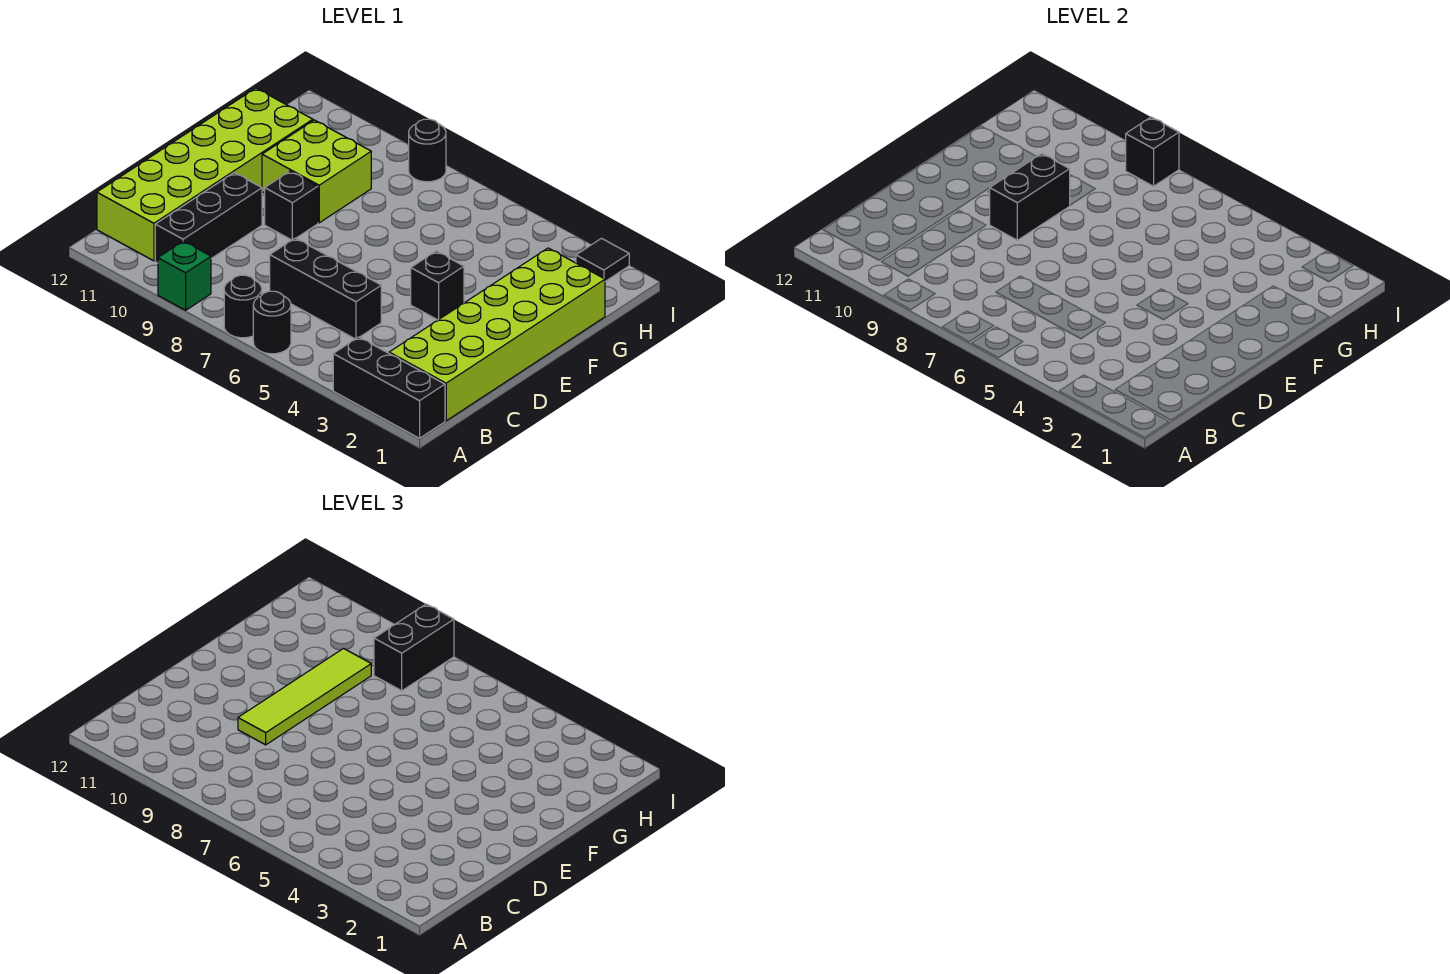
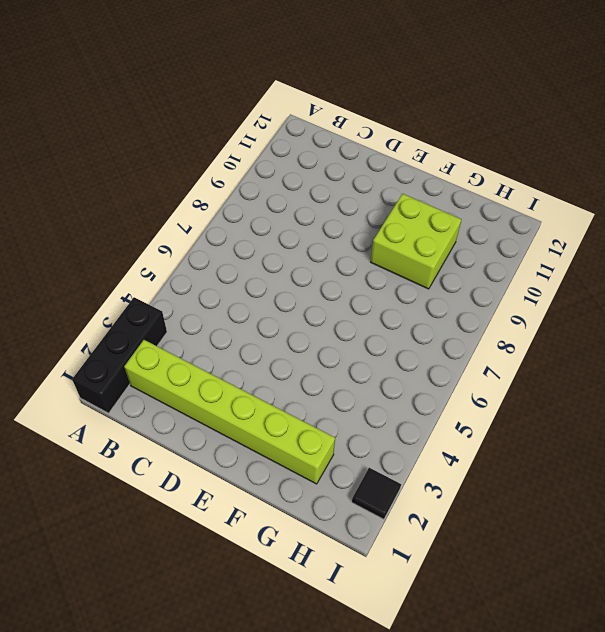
lime brick B2:G2 level 1 -> lime brick B1:G2 level 1
none -> black round brick A6 level 1
none -> black round brick A7 level 1
none -> green brick A9 level 1

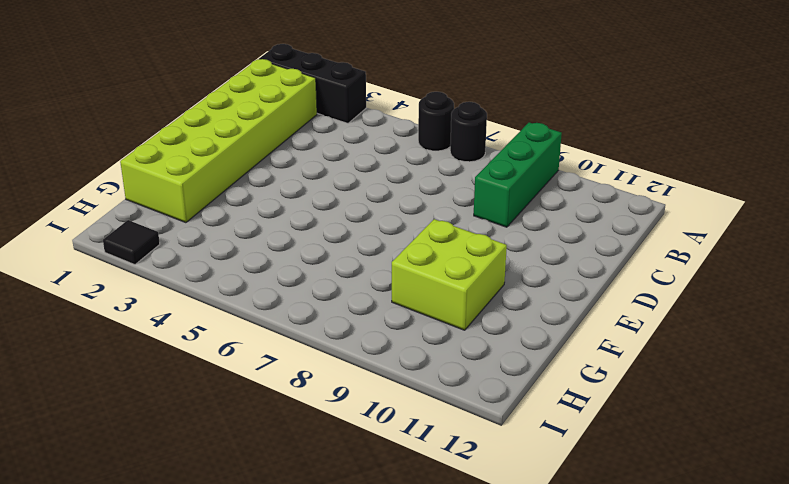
green brick A9:C9 level 1 -> green brick A9 level 1
none -> black brick B10:D10 level 1
none -> lime brick B11:G12 level 1
none -> black brick C5:C7 level 1

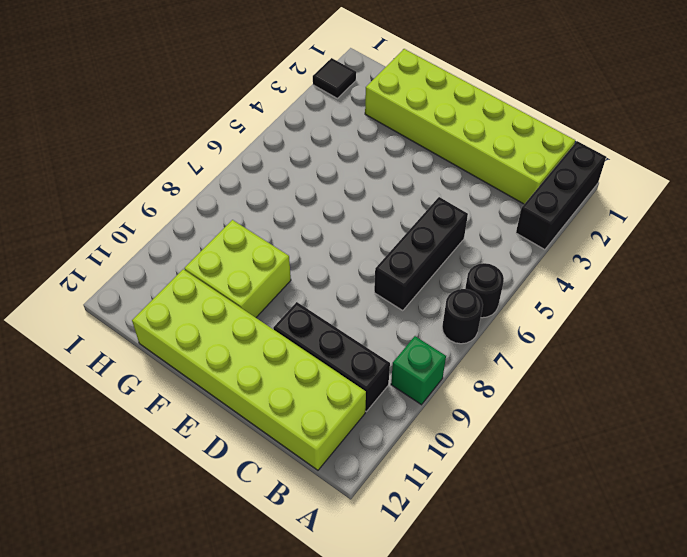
none -> black brick E4 level 1
none -> black brick E9 level 1
none -> black round brick I8 level 1

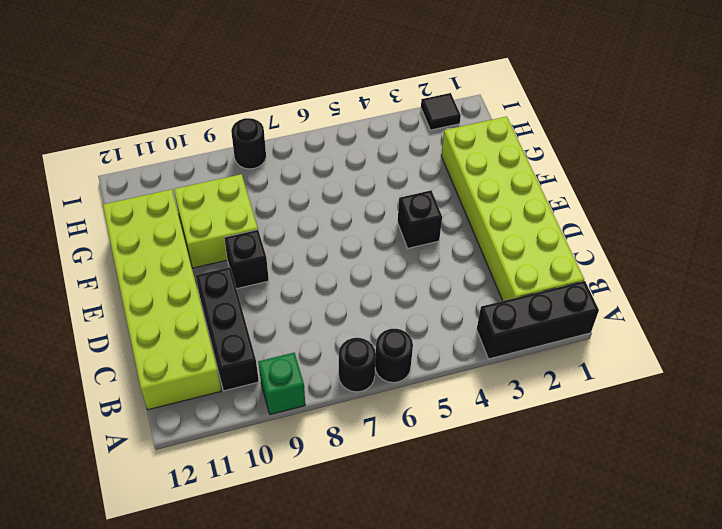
none -> black brick C5:C7 level 1
none -> black brick E9:F9 level 2
none -> black brick I8 level 2

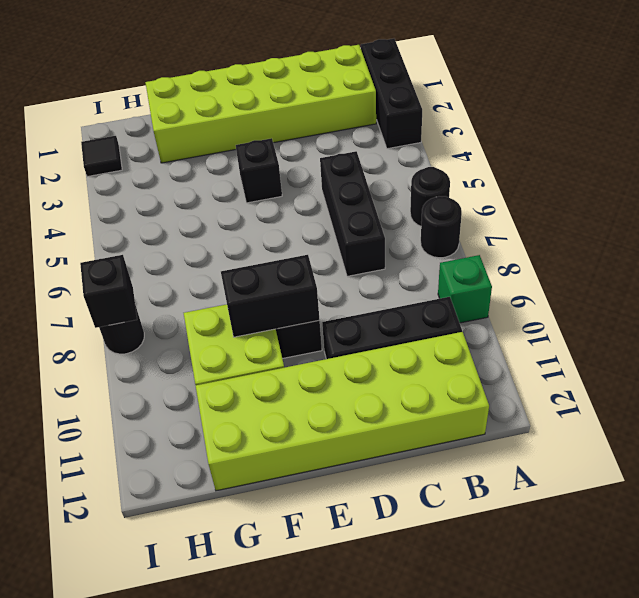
none -> lime tile D9:G9 level 3
none -> black brick H8:I8 level 3

